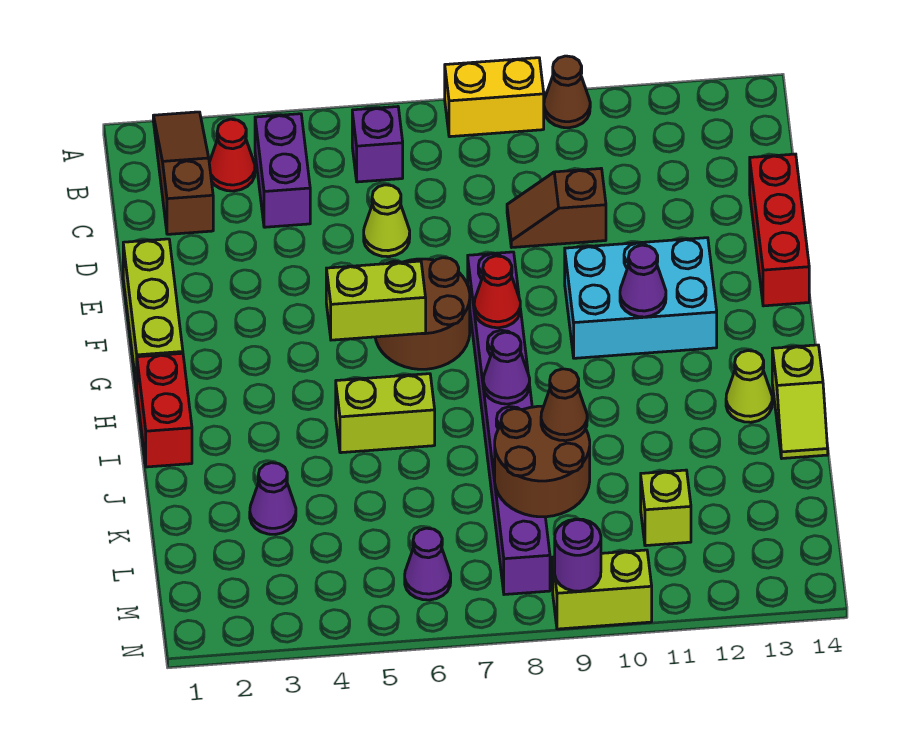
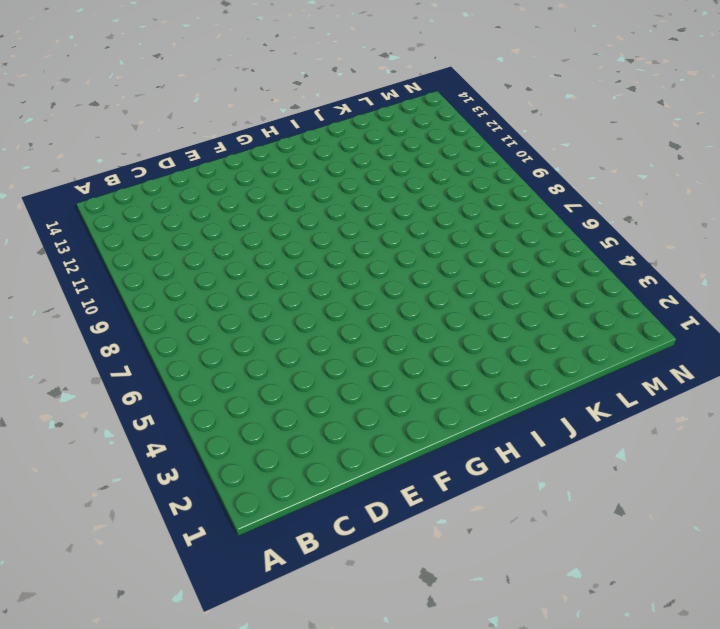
none -> brown slope A2:C2 level 1 top C
none -> yellow brick A8:A9 level 1
none -> brown cone A10 level 1

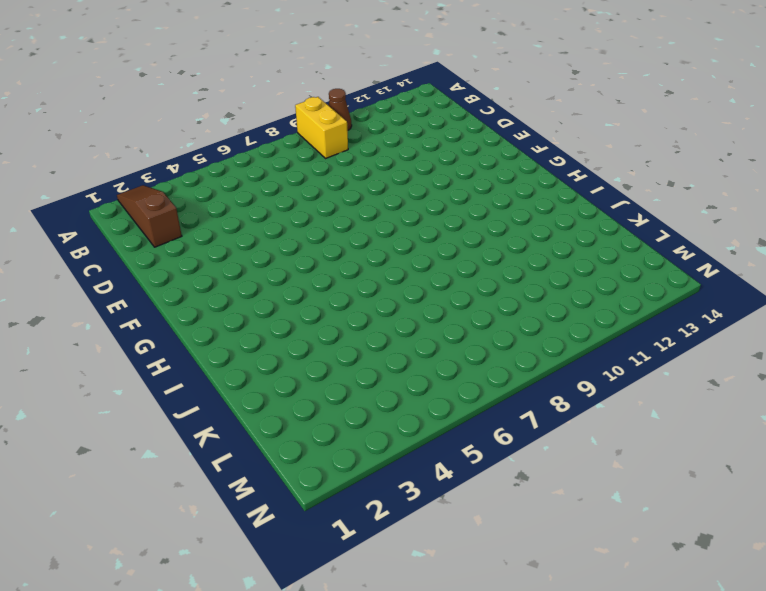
yellow brick A9:B9 level 1 -> yellow brick A8:A9 level 1
none -> red cone B3 level 1
none -> purple brick B4:C4 level 1
none -> purple brick B6 level 1

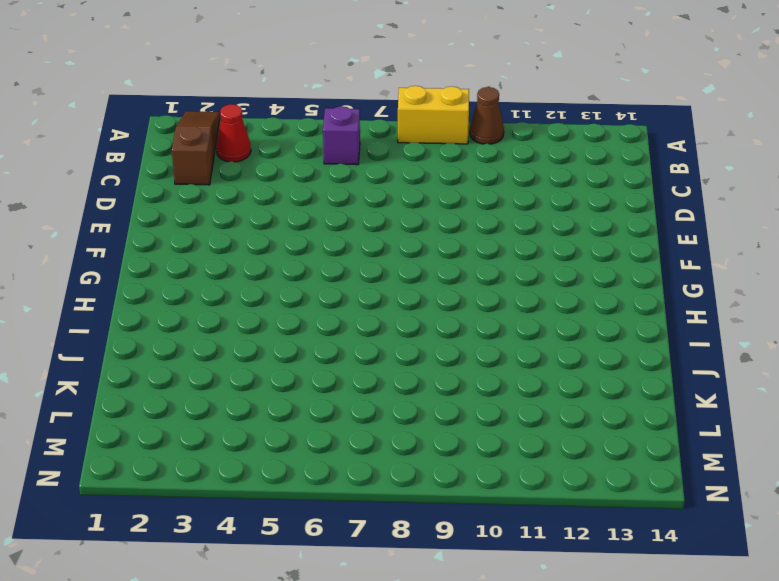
none -> purple brick B4:C4 level 1
none -> lime cone D6 level 1
none -> brown slope D9:D10 level 1 top 10

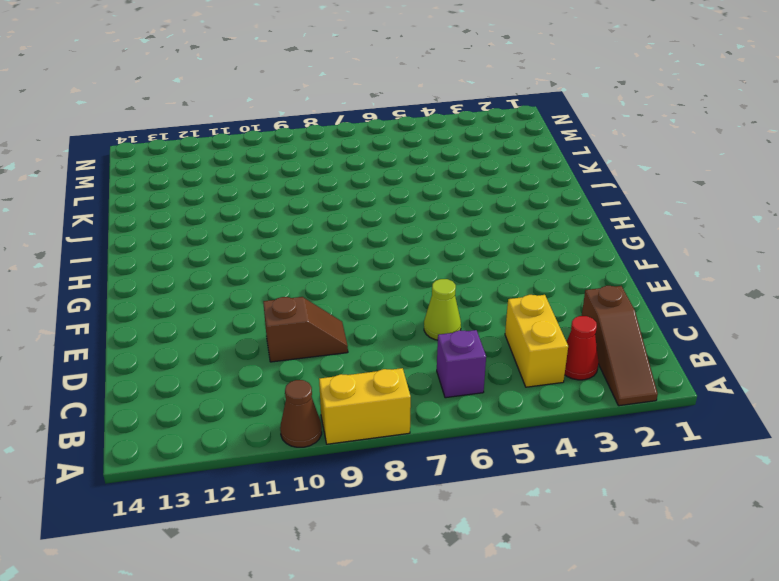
yellow brick B4:C4 level 1 -> purple brick B4:C4 level 1
none -> red brick D14:F14 level 1
none -> lime brick E1:G1 level 1
none -> brown round brick F6:G7 level 1

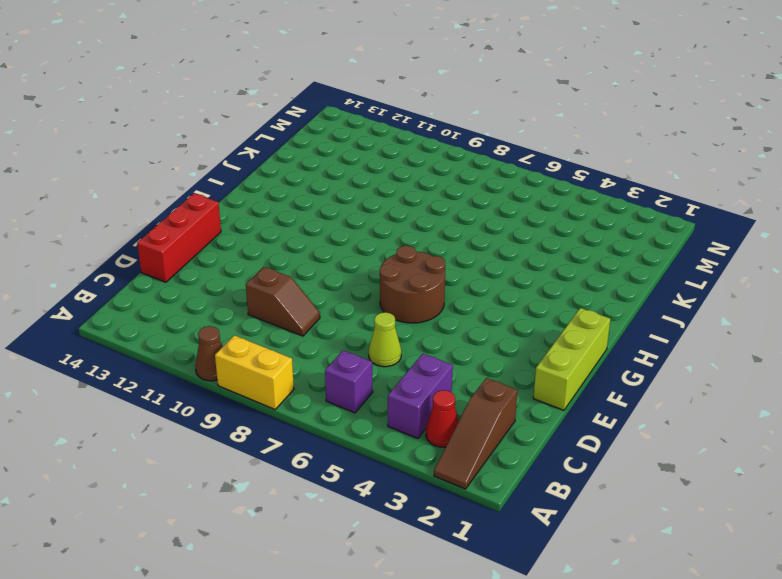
none -> purple brick F8:M8 level 1
none -> cyan brick F10:G12 level 1
none -> red brick H1:I1 level 1

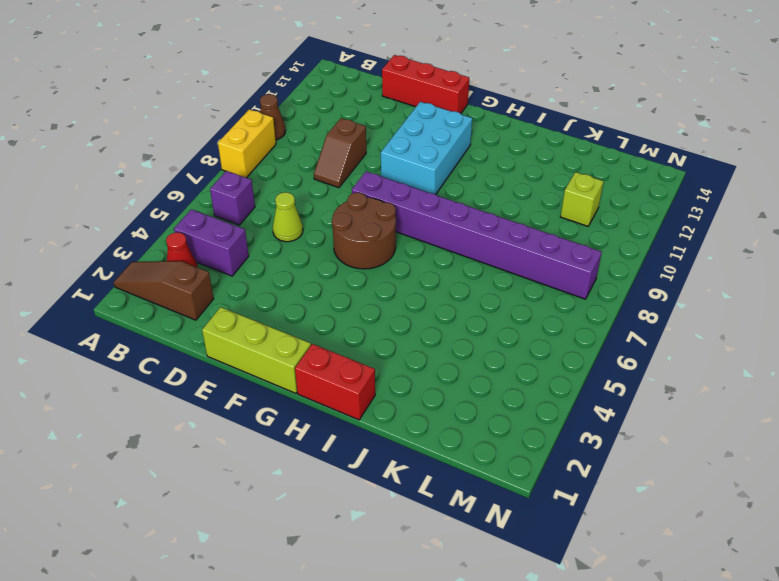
none -> lime brick I5:I6 level 1
none -> lime cone I13 level 1
none -> lime slope I14:J14 level 1 top I

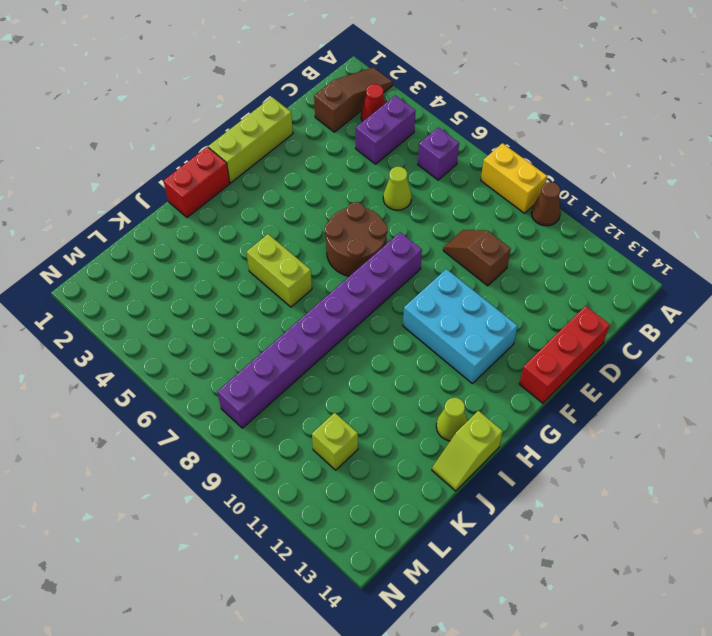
none -> purple cone K3 level 1
none -> purple cone M6 level 1
none -> lime brick N9:N10 level 1

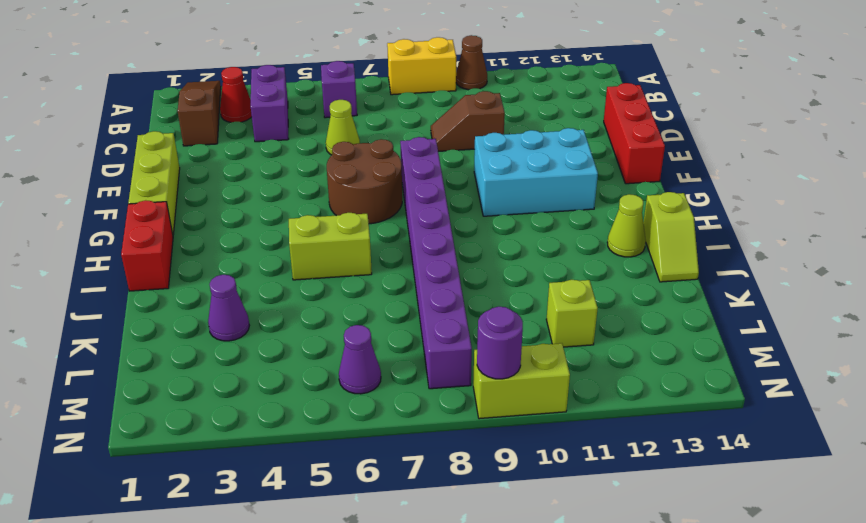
none -> lime brick G5:G6 level 2
none -> red cone G8 level 2
none -> purple cone G11 level 2

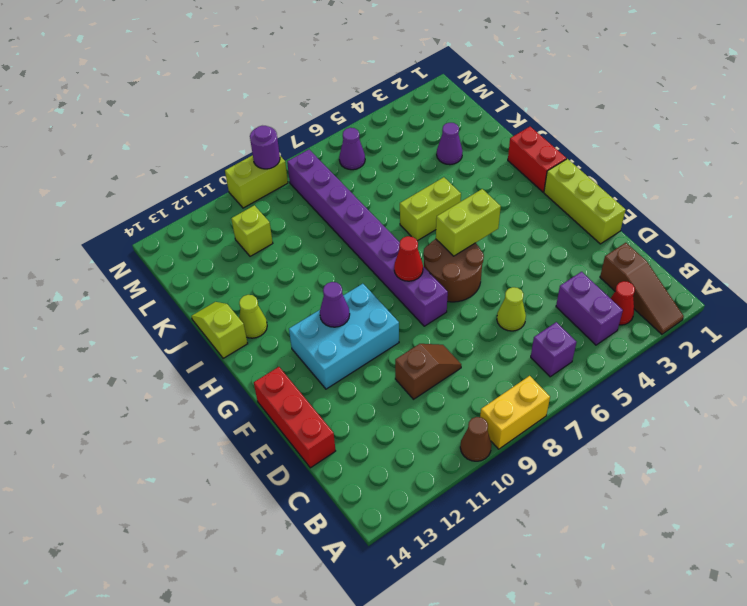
none -> purple cone I8 level 2
none -> brown round brick K8:L9 level 2
none -> brown cone K9 level 3

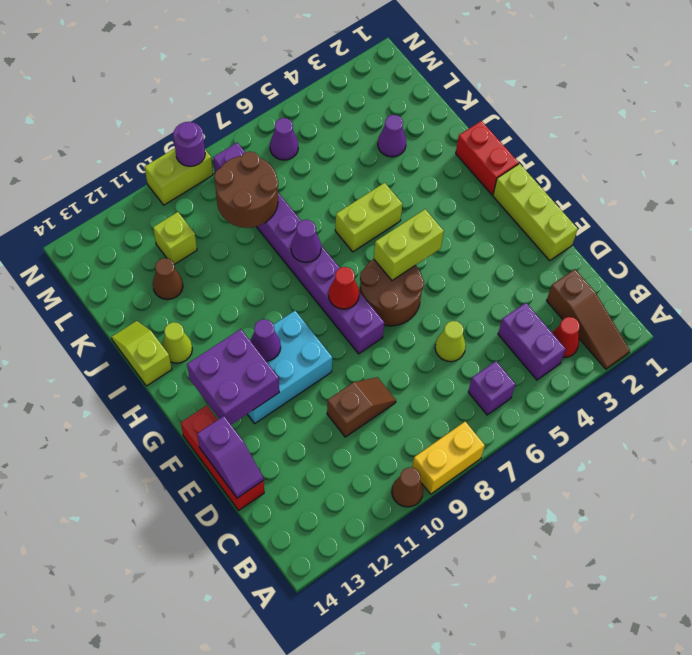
purple slope D14:E14 level 2 top E -> none
purple brick F12:G13 level 2 -> none
brown cone K12 level 1 -> brown cone K9 level 3

